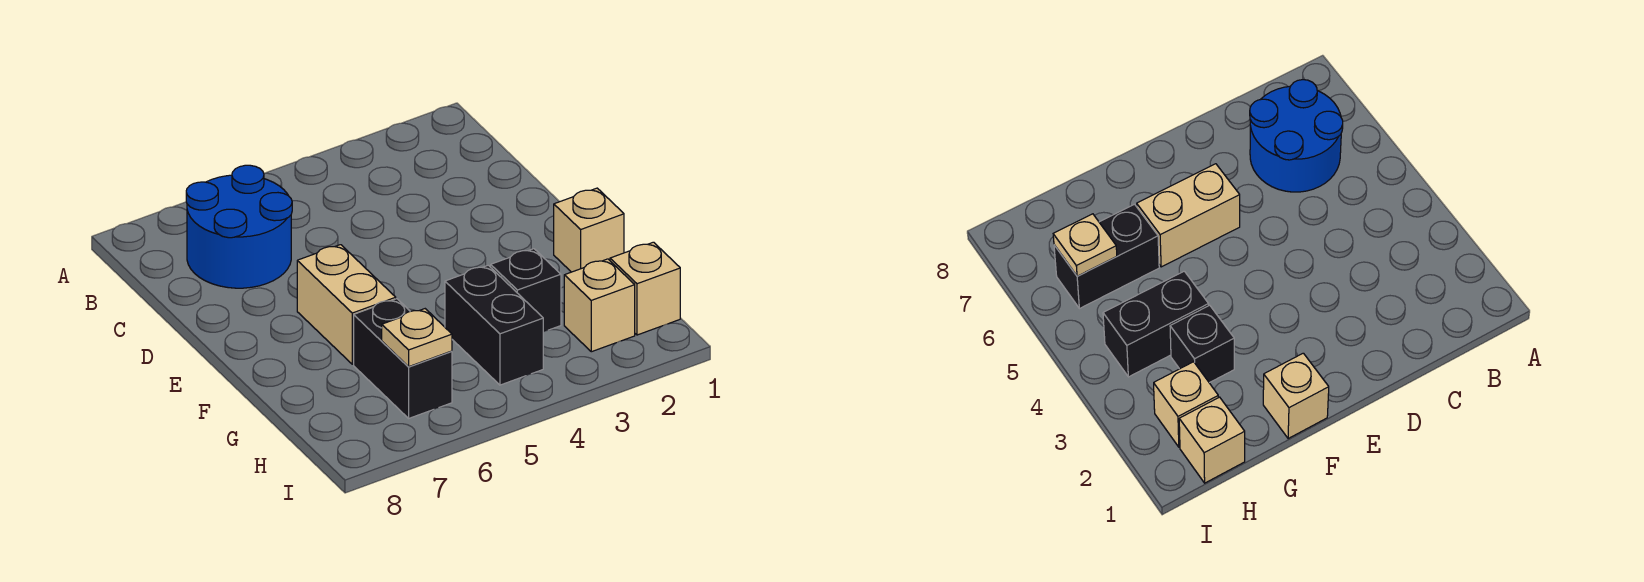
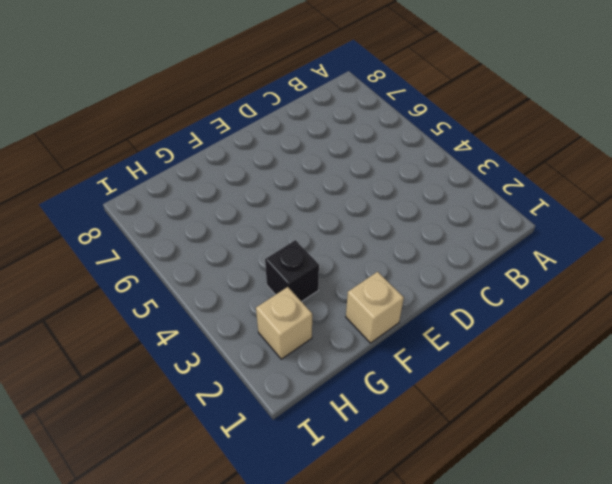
none -> blue round brick B6:C7 level 1
none -> tan brick E6:F6 level 1

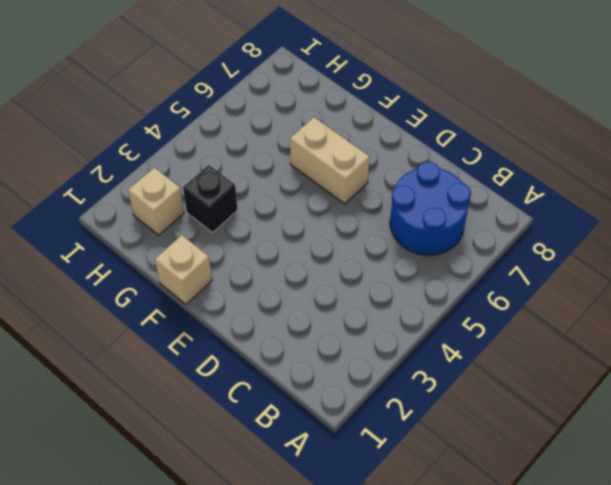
none -> black brick G4:H4 level 1
none -> black brick G6:H6 level 1

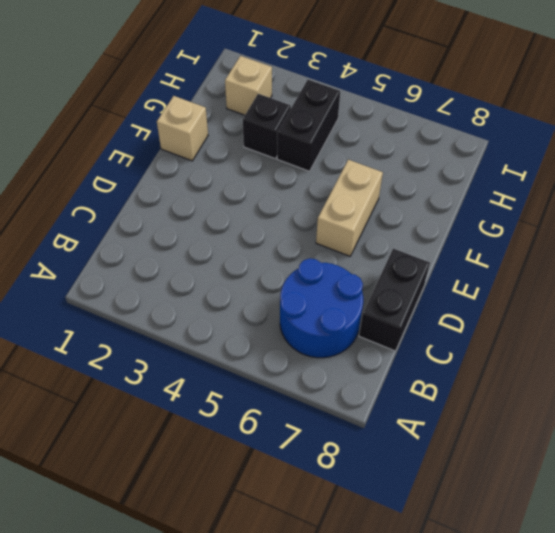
black brick C8:D8 level 1 -> black brick G6:H6 level 1
none -> tan brick H1 level 1
none -> tan plate H6 level 2

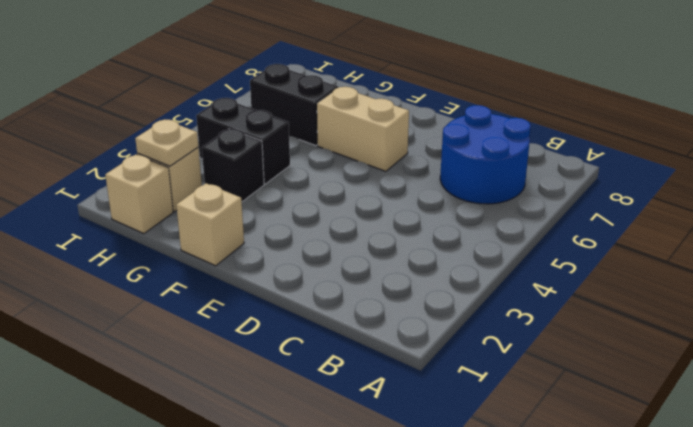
tan plate H2 level 2 -> tan plate H6 level 2

